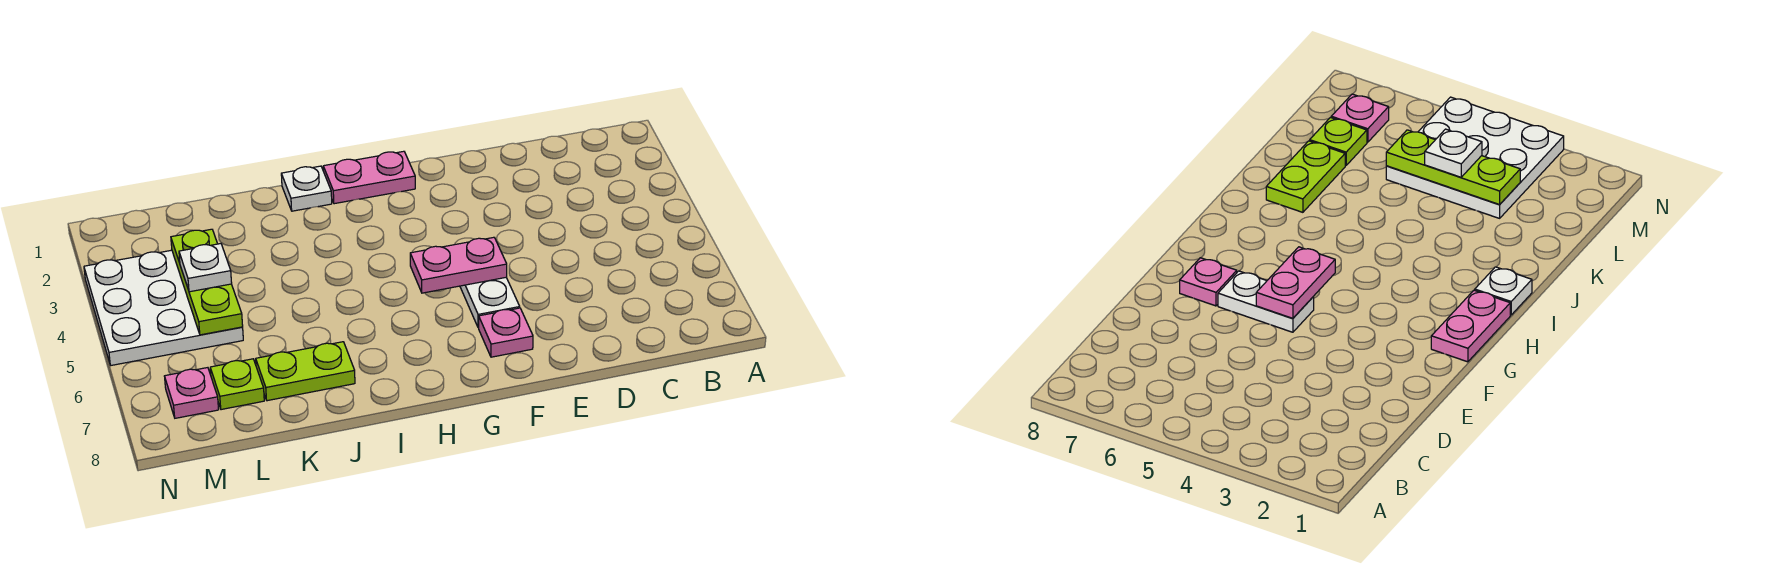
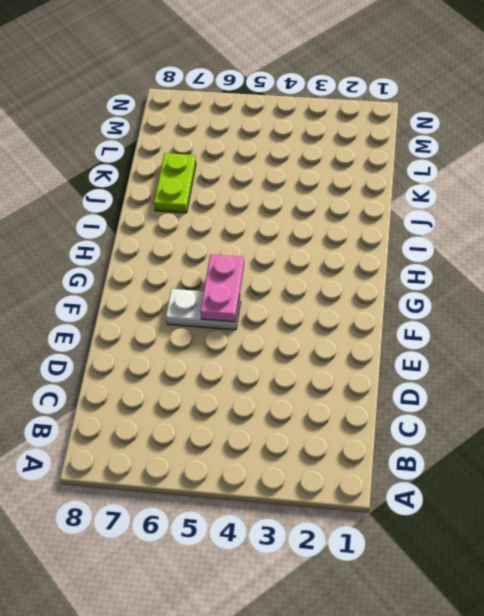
none -> pink plate F7 level 1
none -> pink plate G1:H1 level 1

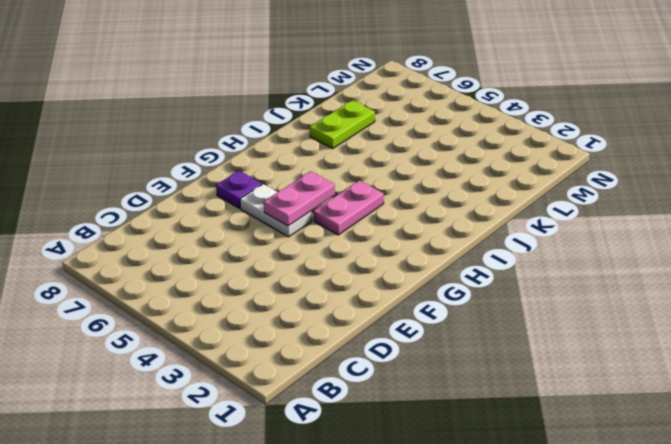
purple plate F7 level 1 -> pink plate F7 level 1
pink plate G4:H4 level 1 -> pink plate G1:H1 level 1
none -> white plate I1 level 1
none -> white plate L3:N5 level 1

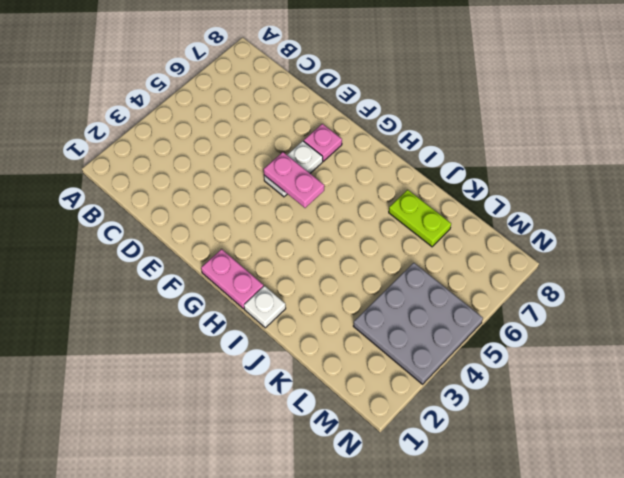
grey plate L3:N5 level 1 -> white plate L3:N5 level 1
none -> lime plate L7 level 1
none -> pink plate M7 level 1

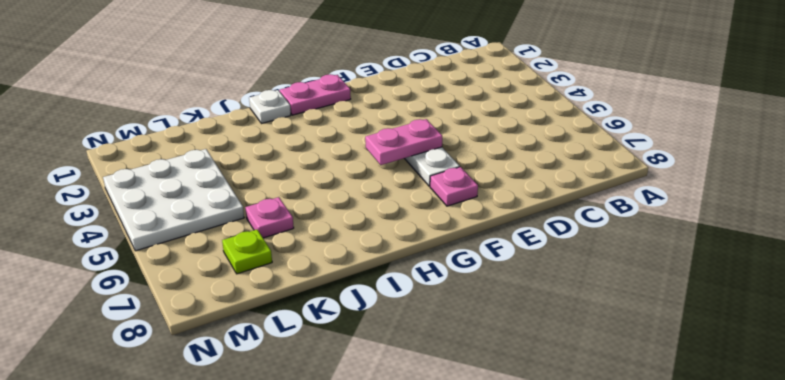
pink plate K6 level 1 -> pink plate M7 level 1
none -> lime plate J7:K7 level 1
none -> lime plate L3:L5 level 2

